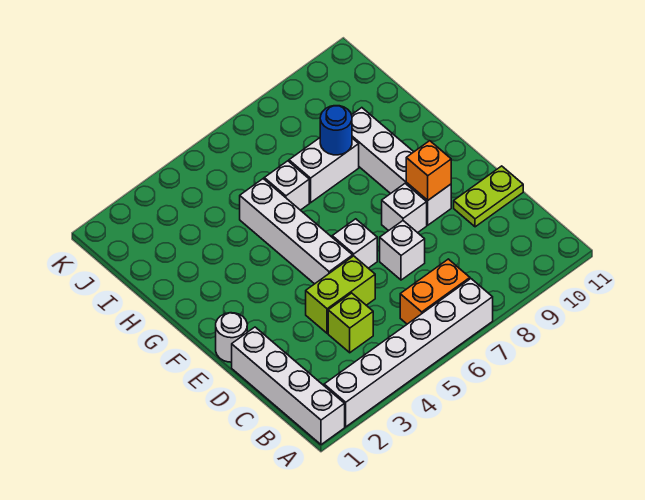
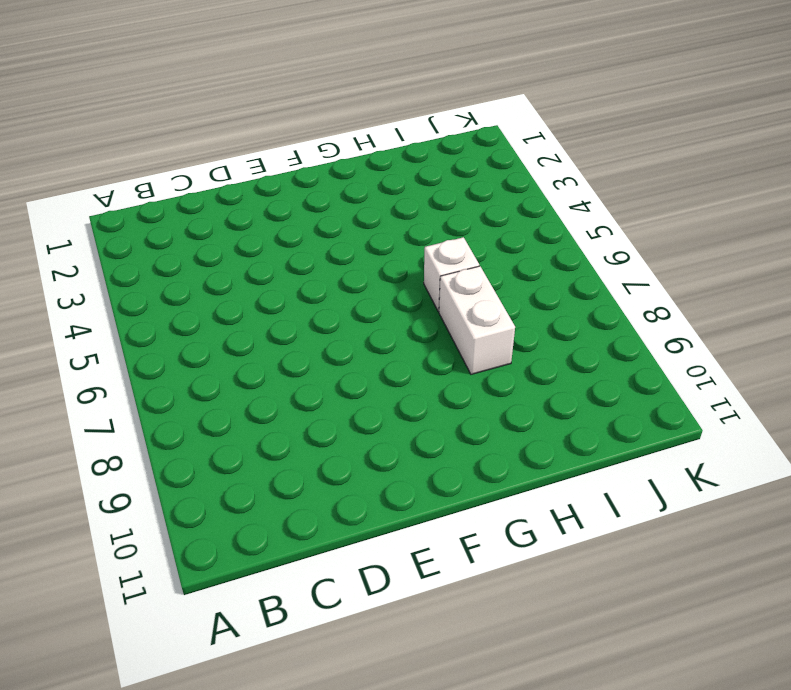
none -> white brick A1:D1 level 1
none -> white brick A2:A7 level 1
none -> orange brick B6:B7 level 1

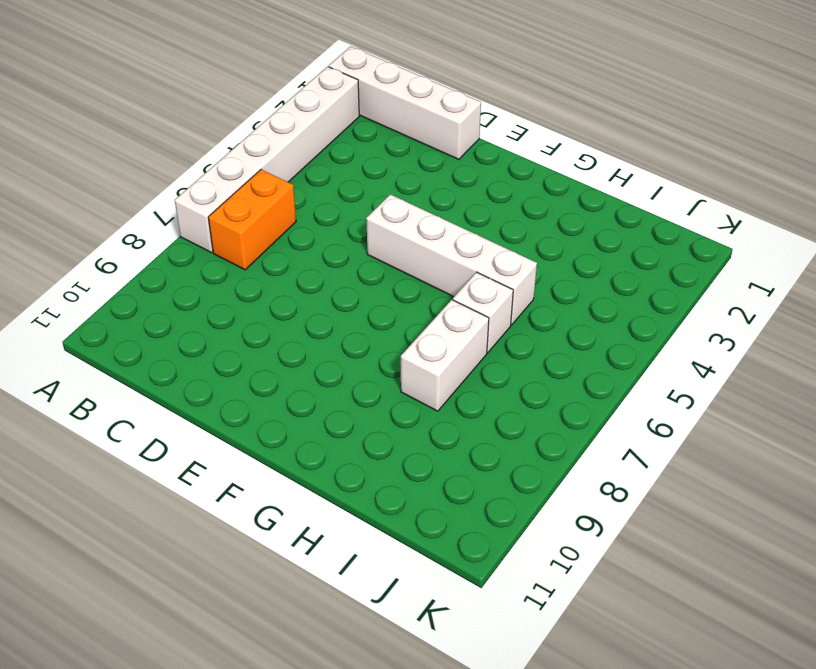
none -> lime brick C4 level 1
none -> lime brick D4:D5 level 1
none -> white brick D7 level 1

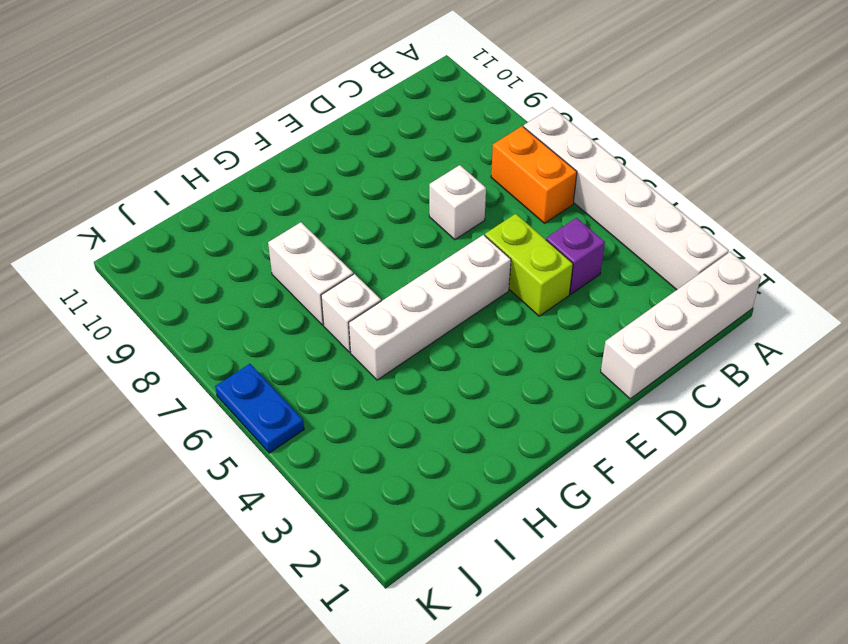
purple brick C4 level 1 -> lime brick C4 level 1
blue plate K5:K6 level 1 -> none
none -> lime plate D10:D11 level 1
none -> white round brick E1 level 1
none -> white brick E6 level 1

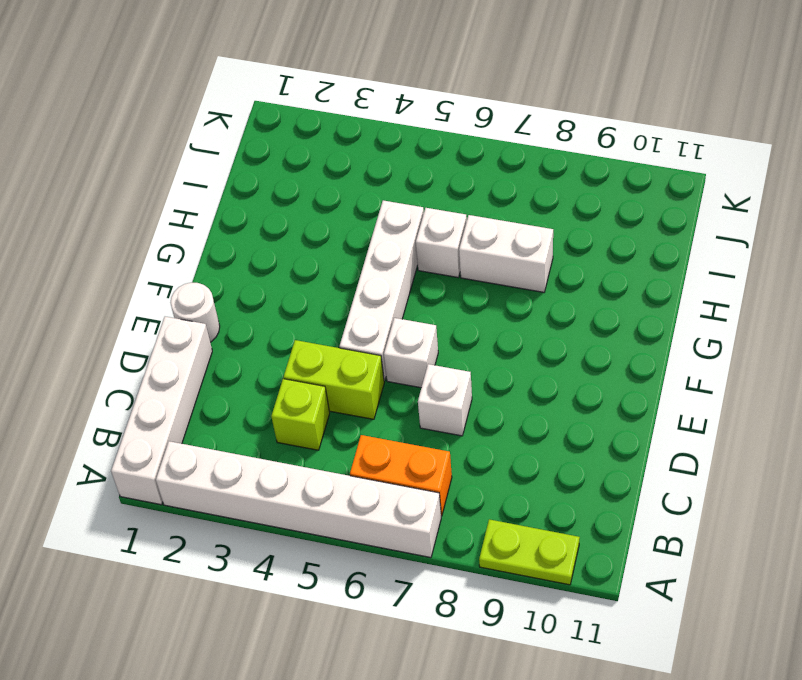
lime plate A9:A10 level 1 -> lime plate D10:D11 level 1
none -> white brick E8 level 1
none -> white brick E9:H9 level 1
none -> orange brick E9 level 2

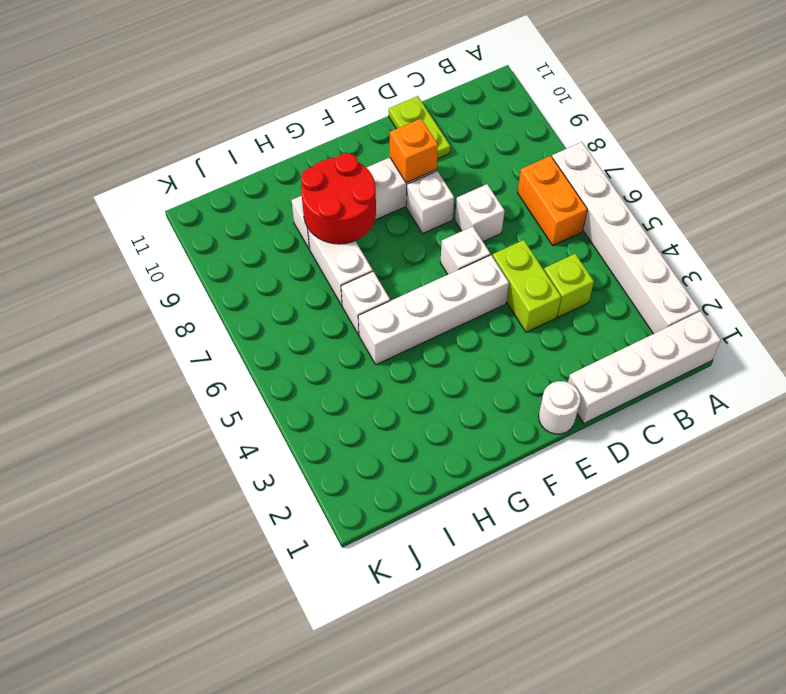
red round brick G8:H9 level 2 -> blue round brick H8 level 2

